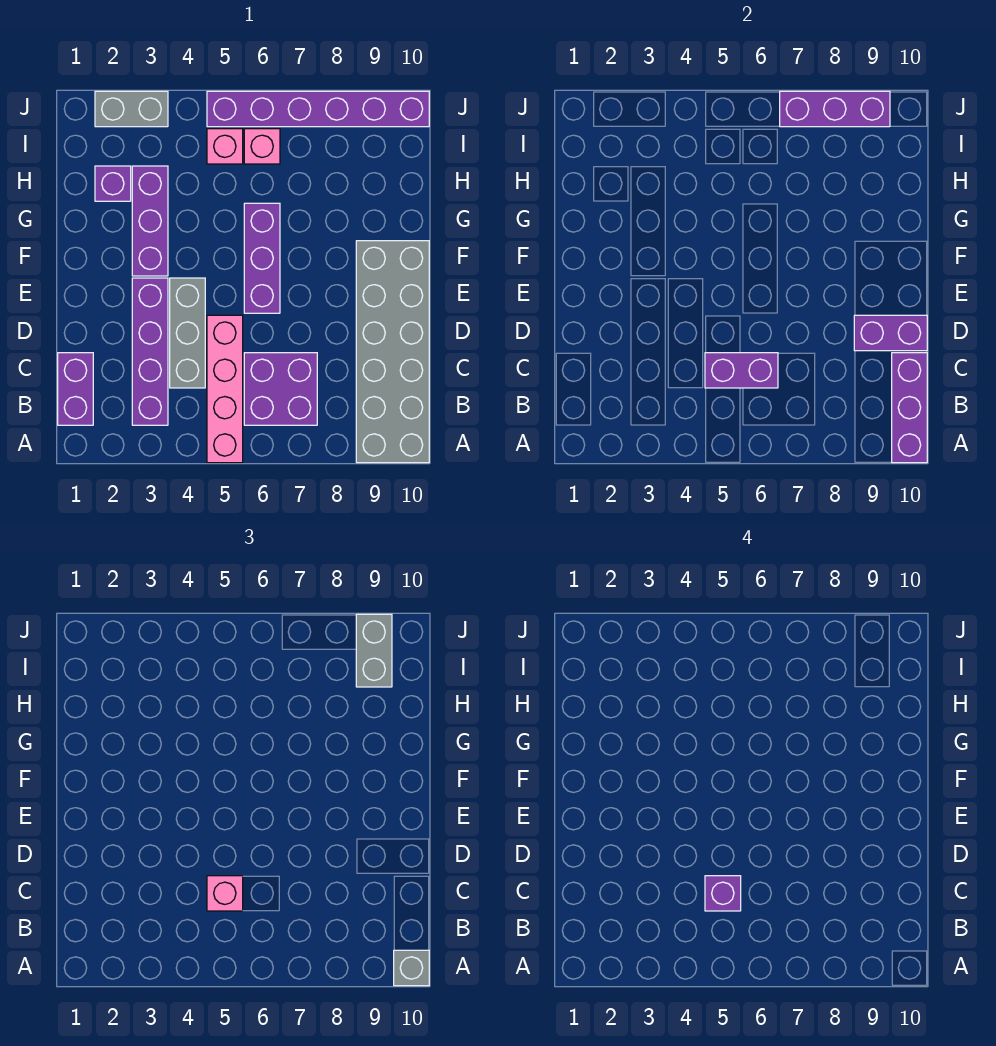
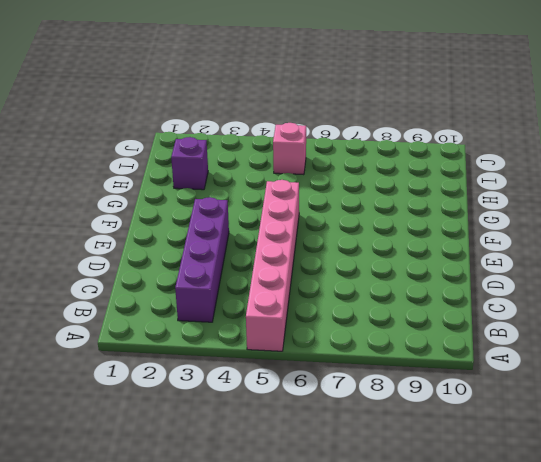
pink brick A5:F5 level 1 -> pink brick A5:D5 level 1
none -> grey brick A9:F10 level 1
none -> purple brick B1:C1 level 1
none -> purple brick B6:C7 level 1

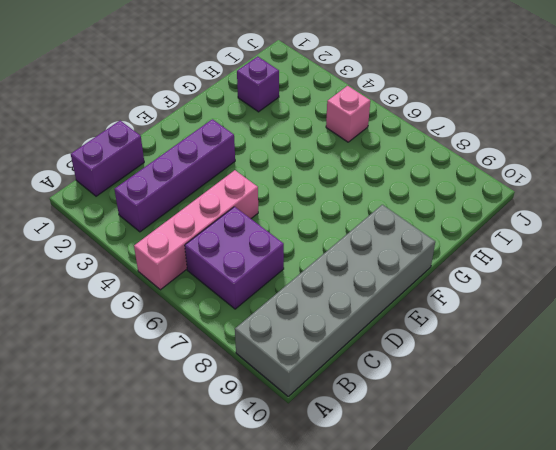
none -> grey brick C4:E4 level 1
none -> purple brick E6:G6 level 1
none -> purple brick F3:H3 level 1

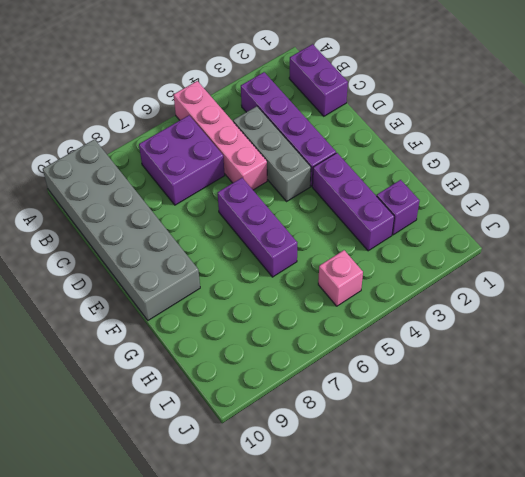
none -> pink brick I6 level 1
none -> grey brick J2:J3 level 1
none -> purple brick J5:J10 level 1

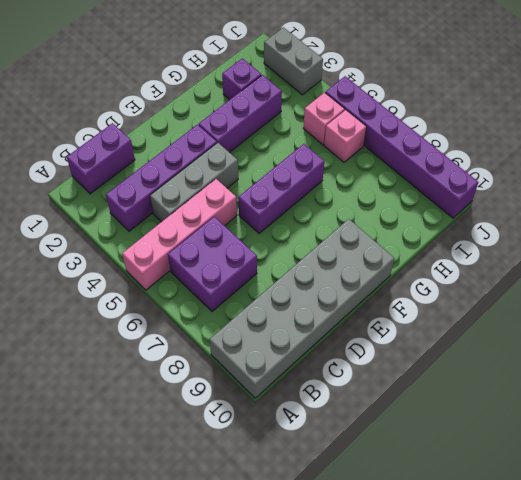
none -> purple brick A10:C10 level 2
none -> purple brick C5:C6 level 2
none -> purple brick D9:D10 level 2

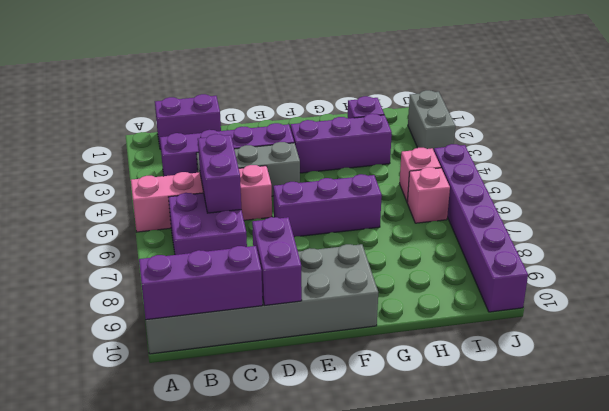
none -> purple brick J7:J9 level 2
none -> grey brick A10 level 3
none -> pink brick C5 level 3

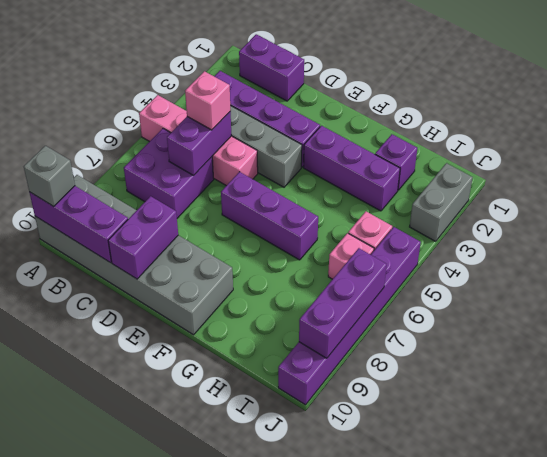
none -> grey brick I9:J9 level 3
none -> purple brick C5 level 4

